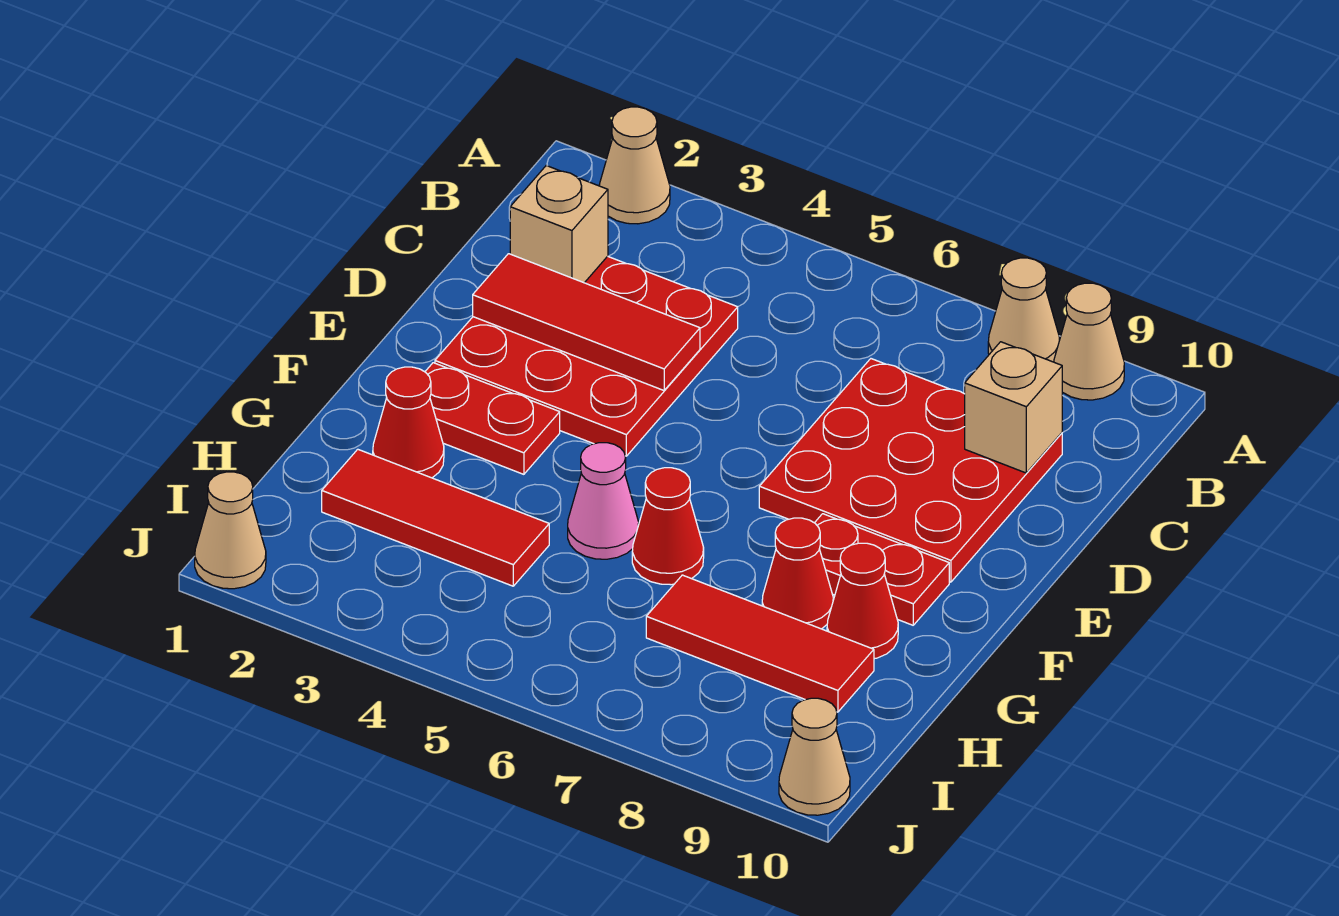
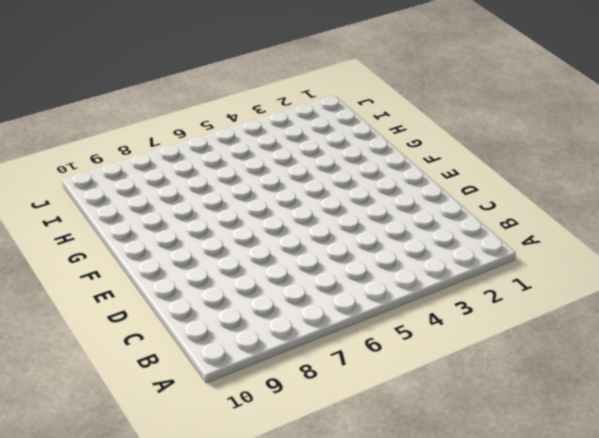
none -> tan cone A2 level 1
none -> tan cone A8 level 1
none -> tan cone A9 level 1

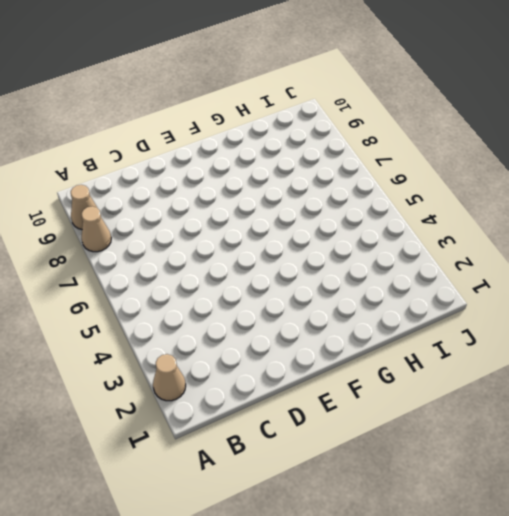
none -> red plate C2:E4 level 1
none -> red plate C7:E9 level 1
none -> red plate F2:F3 level 1

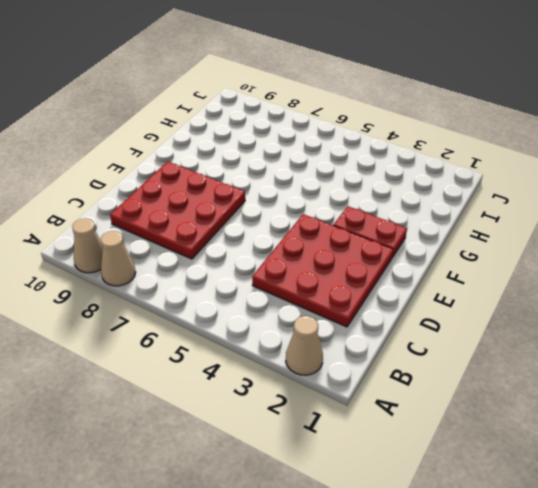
none -> red plate F8:F9 level 1
none -> red cone G2 level 1
none -> pink cone G5 level 1

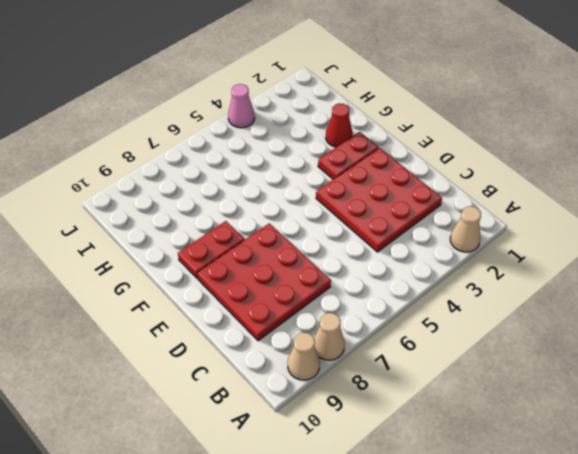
pink cone J4 level 1 -> pink cone G5 level 1
none -> red cone G6 level 1
none -> red cone G8 level 1
none -> red cone G9 level 1

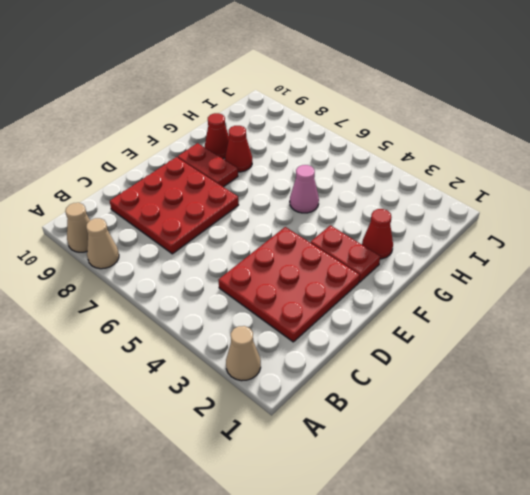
none -> red cone G6 level 1
none -> red tile H2:H4 level 1
none -> red tile H7:H9 level 1

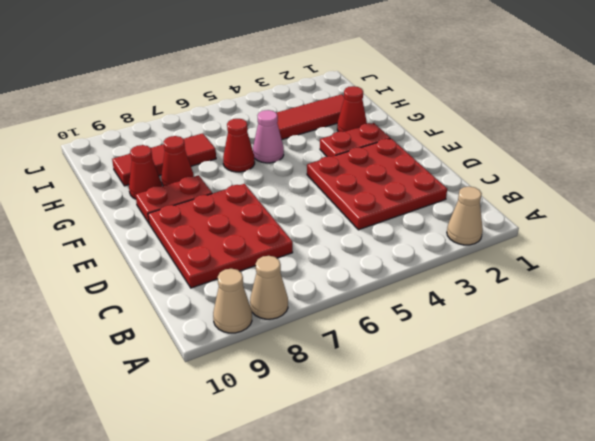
none -> tan cone J1 level 1
none -> tan cone J10 level 1
none -> tan brick C2 level 2

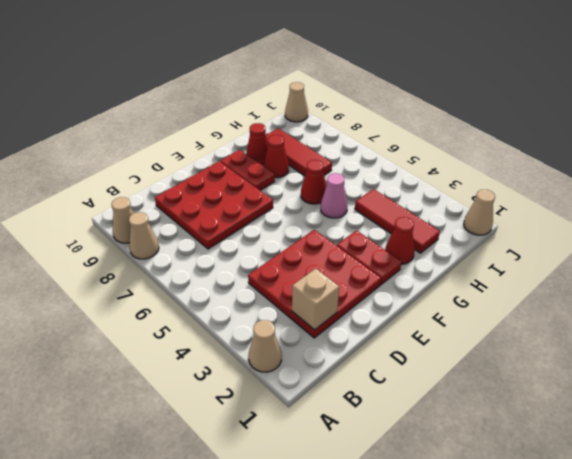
none -> tan brick C9 level 2
none -> red tile D2:D4 level 2

